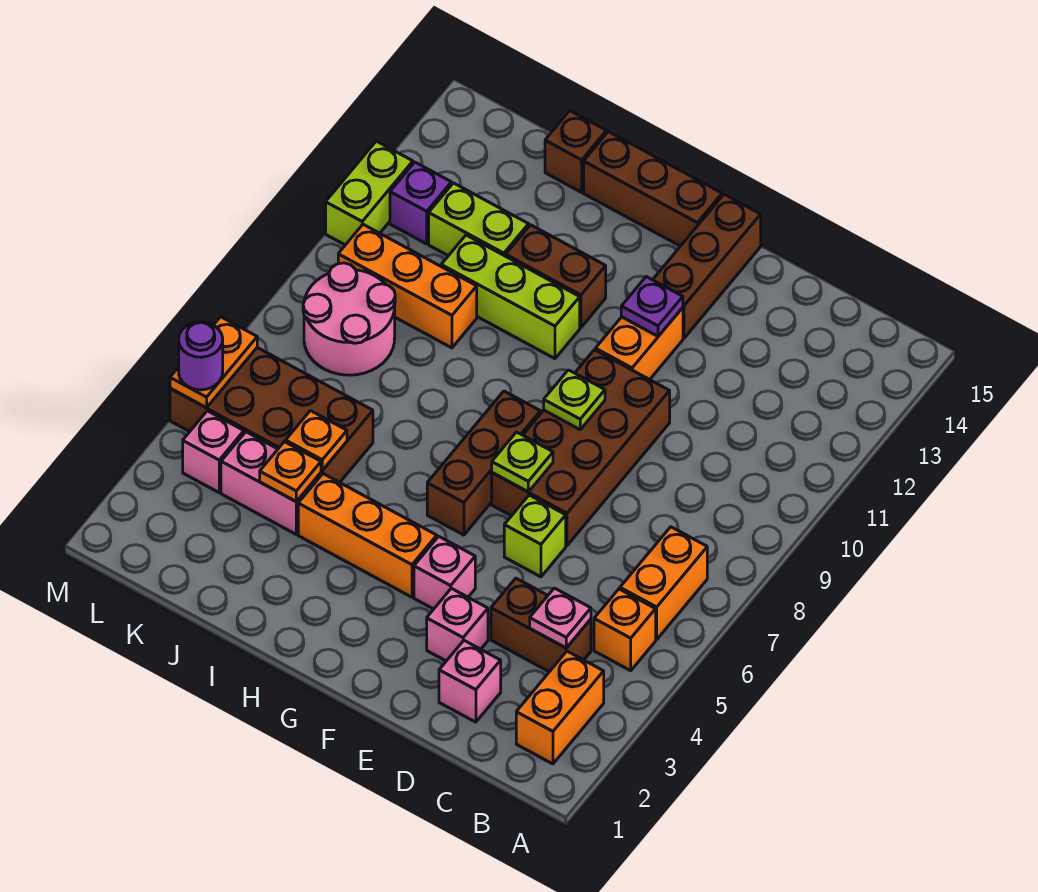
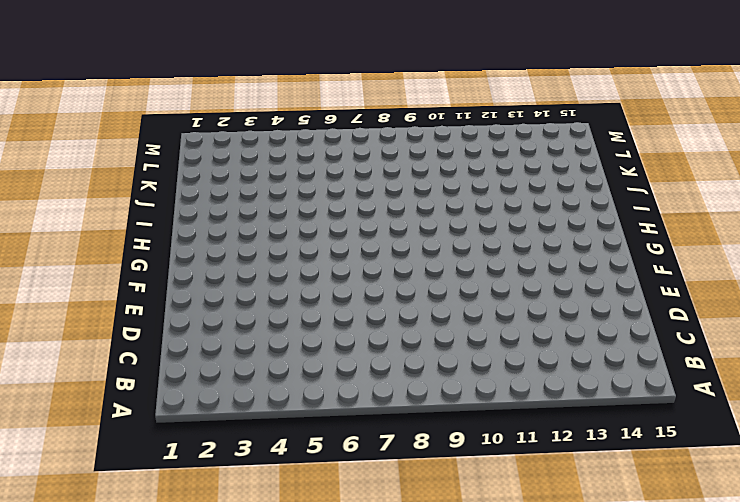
none -> orange brick B2:B3 level 1
none -> orange brick B5 level 1
none -> orange brick B6:B7 level 1
none -> brown brick C4:D4 level 1

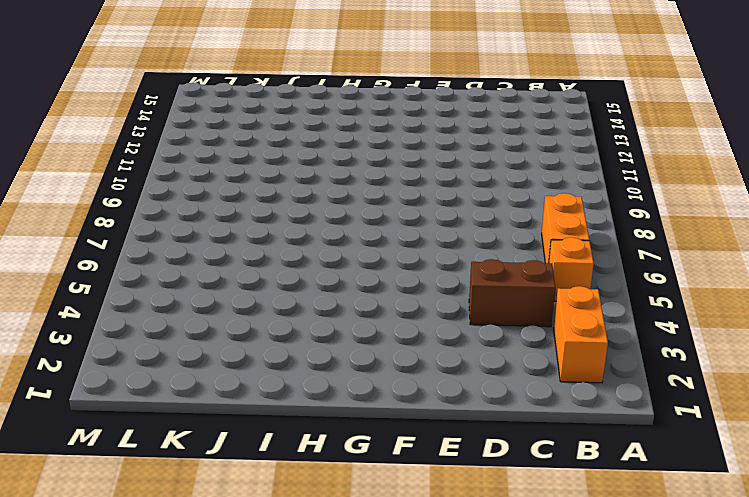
none -> pink brick D2 level 1
none -> pink brick E3 level 1
none -> lime brick E6 level 1
none -> brown brick E7:F10 level 1

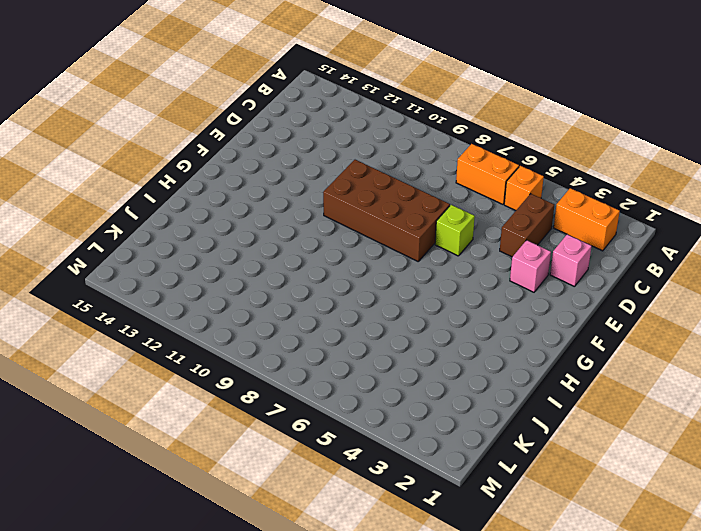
none -> pink brick F4 level 1
none -> orange brick F11:F12 level 1
none -> brown brick F13:F15 level 1
none -> orange brick G4:I4 level 1

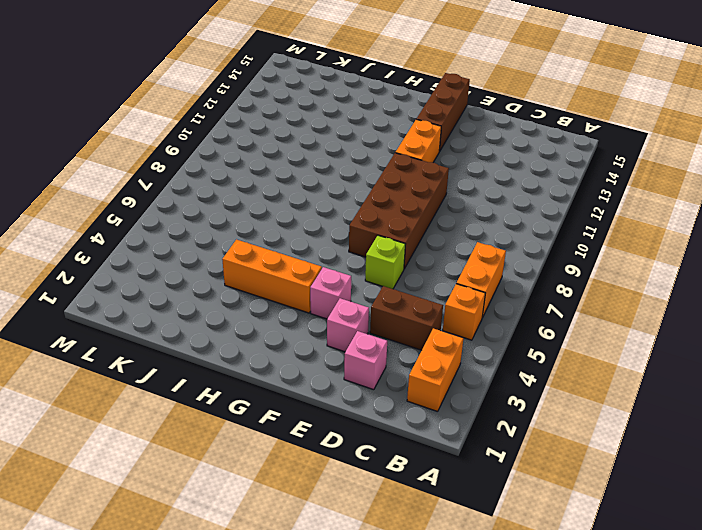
none -> brown brick G6:G8 level 1
none -> brown brick G15:I15 level 1
none -> lime brick H11:J11 level 1
none -> brown brick H12:I12 level 1

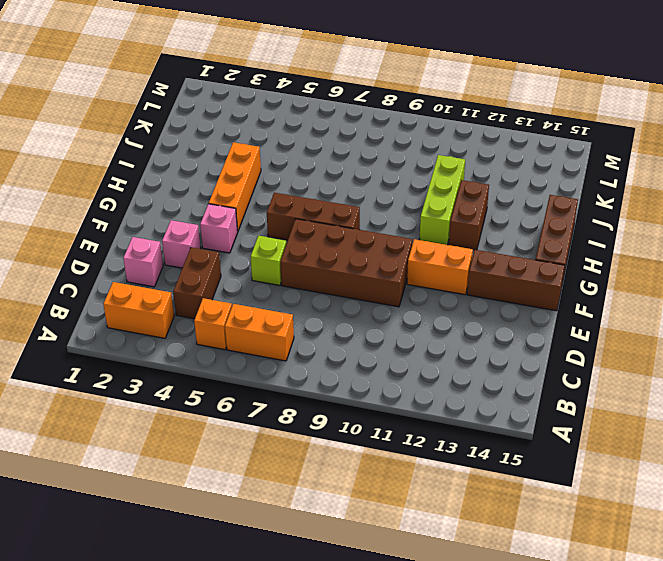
none -> pink brick J4:K4 level 1
none -> brown brick J5:M6 level 1
none -> orange brick J10:L10 level 1
none -> lime brick J12:K12 level 1

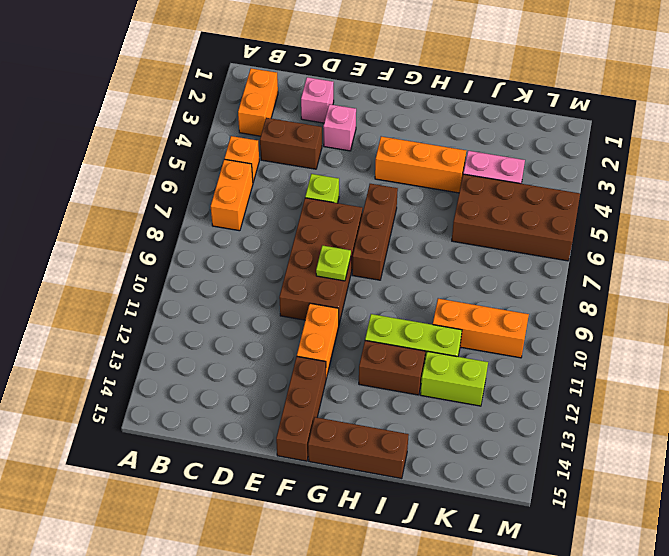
none -> pink brick F4 level 1
none -> brown brick J15 level 1
none -> pink round brick K8:L9 level 1
none -> pink brick L4 level 1

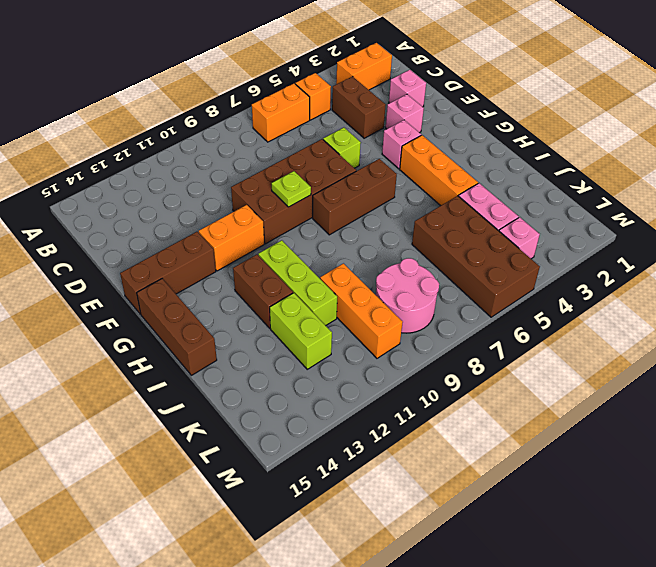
none -> brown brick J15 level 1
none -> purple brick L12 level 1
none -> lime brick M11:M12 level 1
none -> pink plate C4 level 2

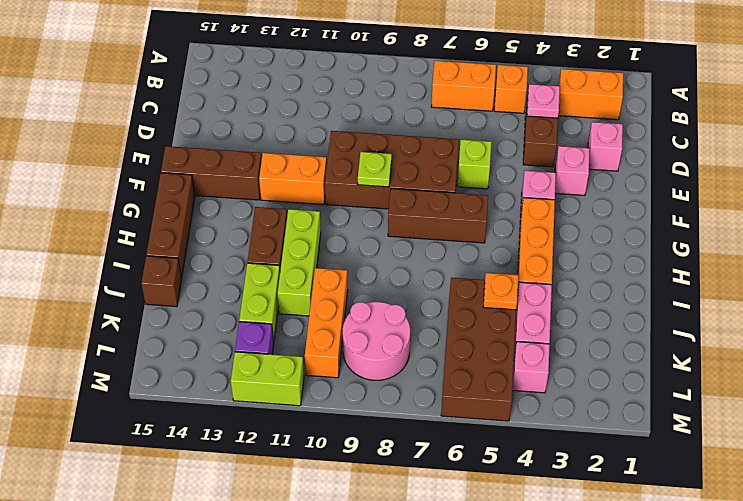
none -> lime plate F7 level 2
none -> purple plate F12 level 2
none -> orange plate J4 level 2
none -> orange plate M5:M6 level 2

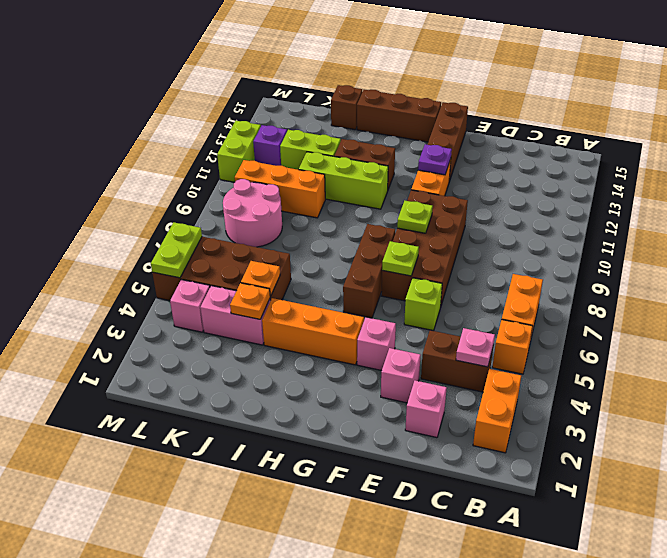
lime plate M5:M6 level 2 -> orange plate M5:M6 level 2
none -> purple round brick M5 level 3

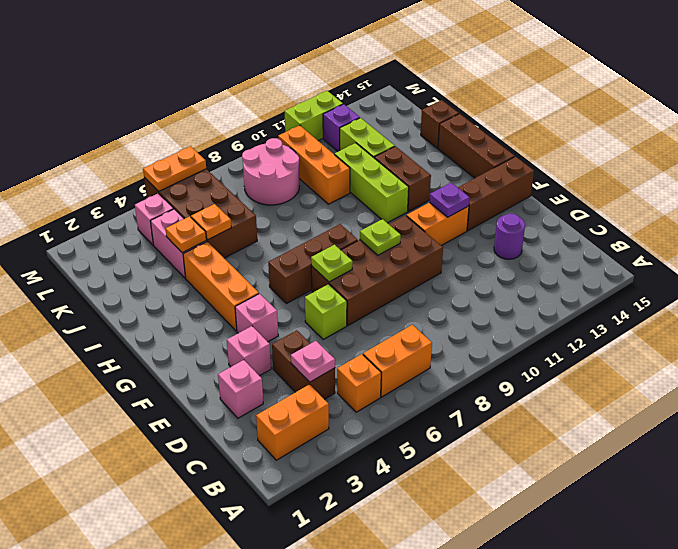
purple round brick D13 level 1 -> purple round brick M5 level 3

